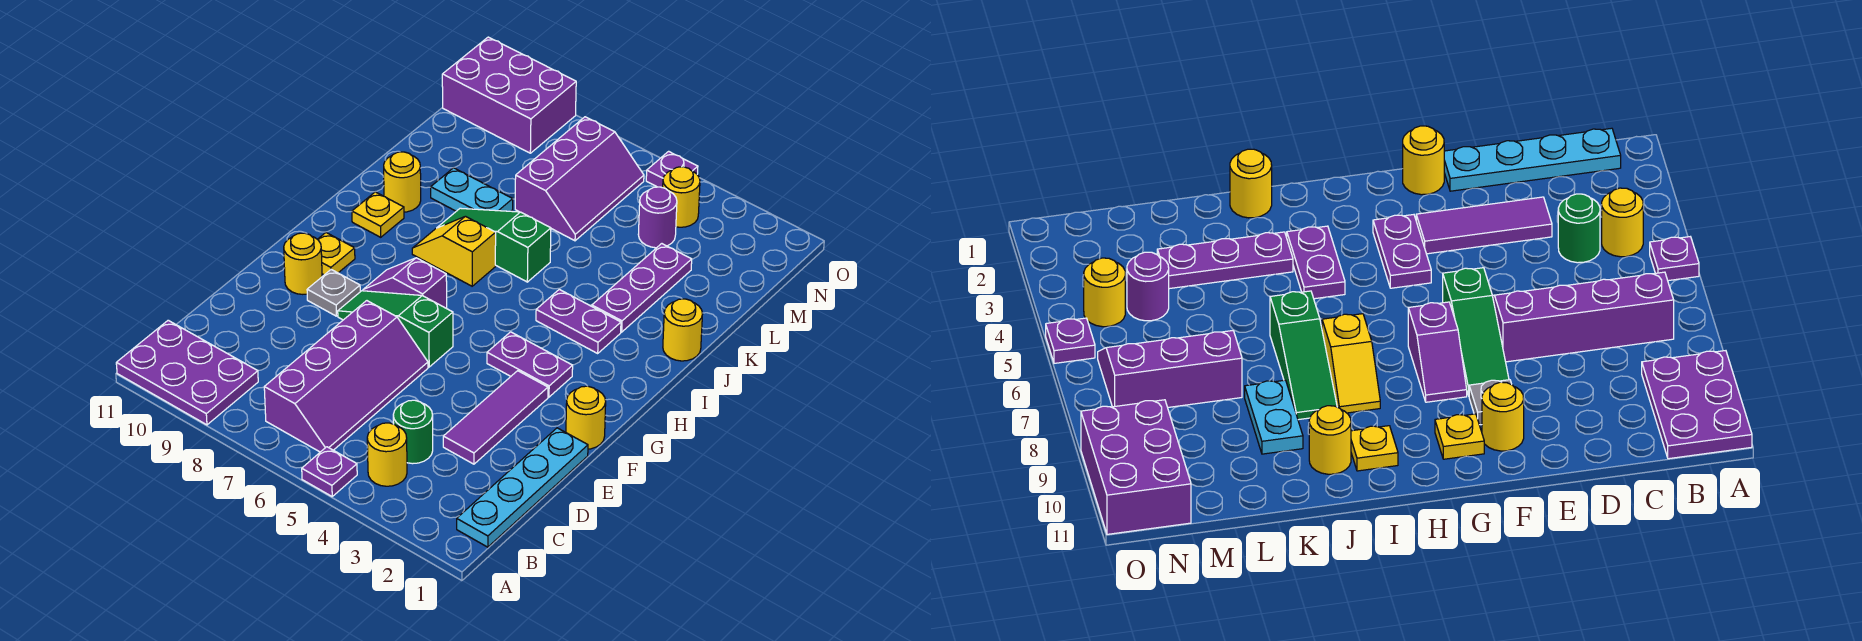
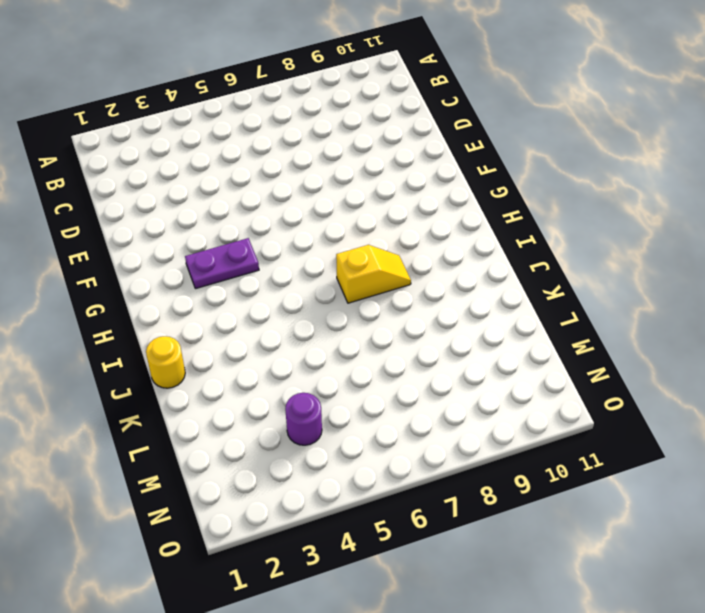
none -> purple plate A5 level 1
none -> purple plate A9:B11 level 1
none -> cyan plate B1:E1 level 1

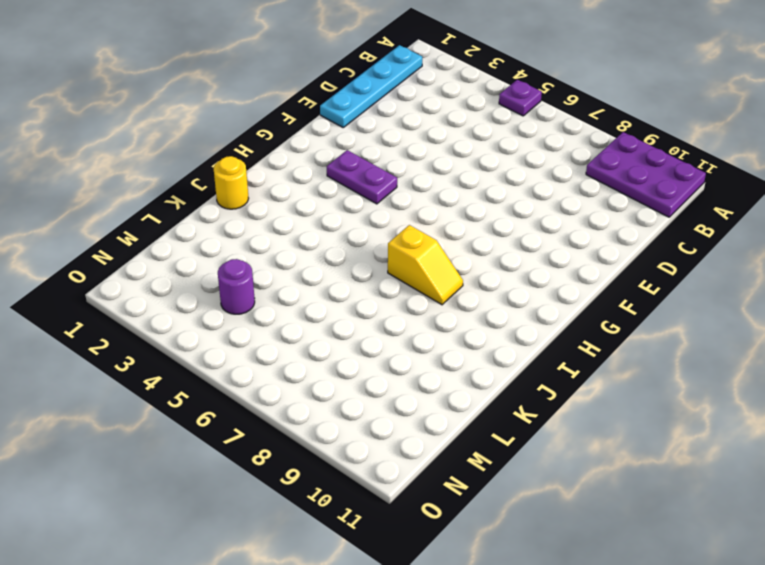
none -> yellow round brick B4 level 1
none -> purple slope B6:E7 level 1 top 7
none -> green round brick C4 level 1

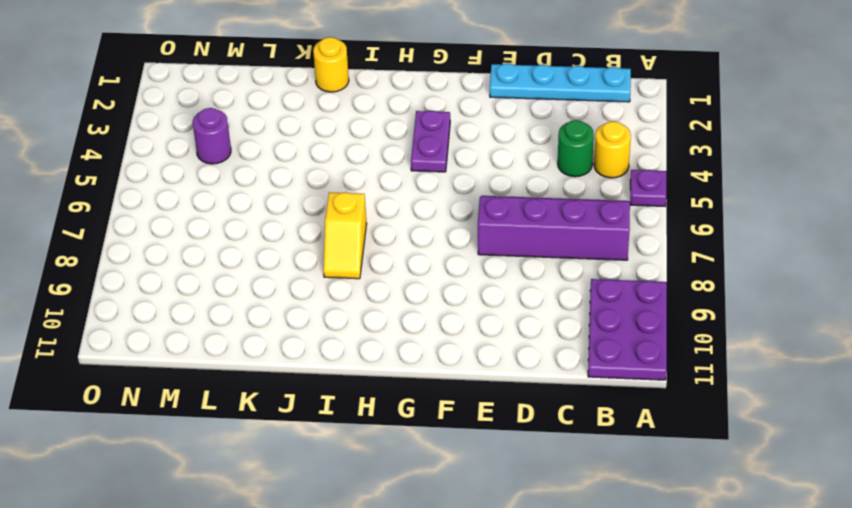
none -> purple tile D3:F3 level 1
none -> yellow round brick F1 level 1
none -> green slope F6:F8 level 1 top 6

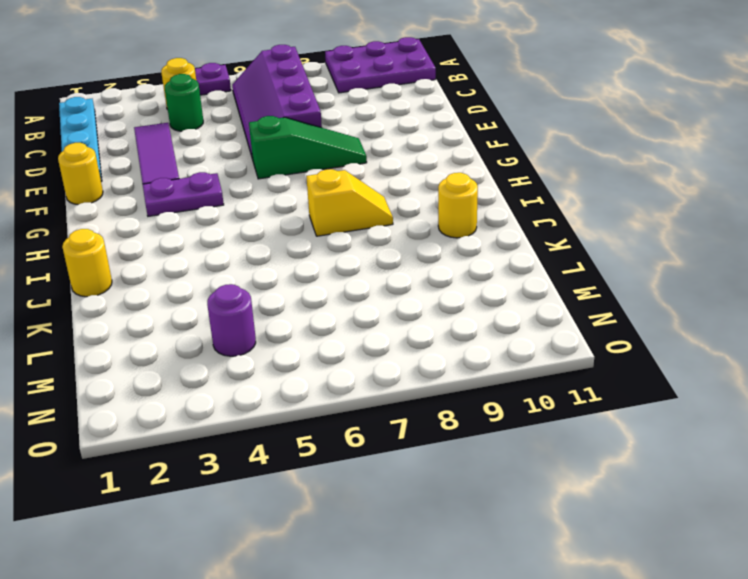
none -> grey plate F9 level 1
none -> yellow round brick F10 level 1
none -> purple slope G7:G8 level 1 top 7

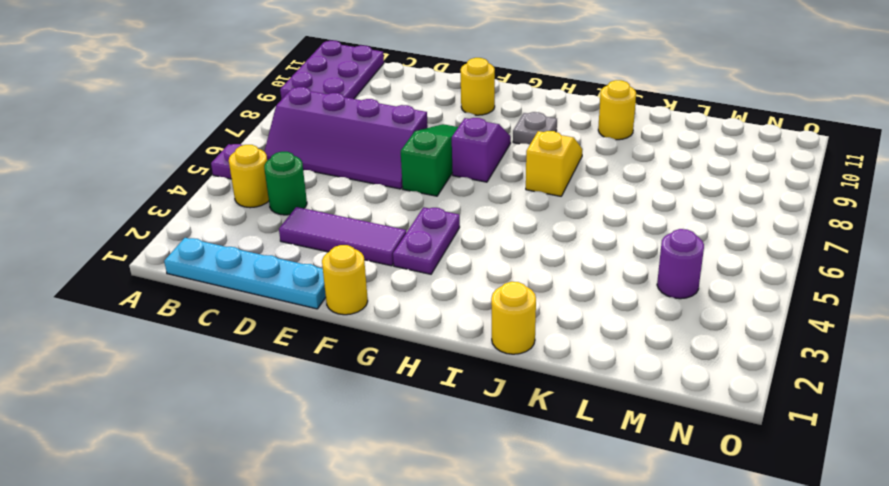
grey plate H9 level 1 -> grey plate F9 level 1
none -> yellow plate G10 level 1
none -> purple plate I3:I4 level 1
none -> yellow plate I10 level 1

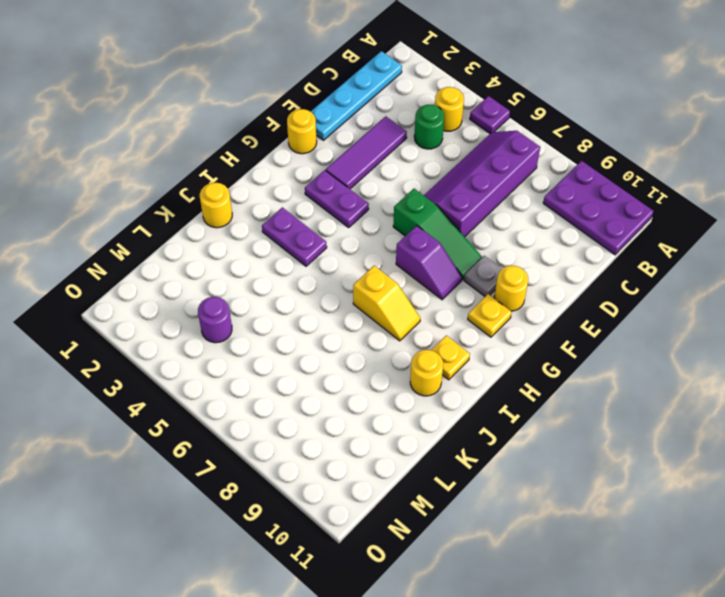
none -> purple plate J3:L3 level 1
none -> green slope J6:J8 level 1 top 6
none -> cyan plate K8:K9 level 1

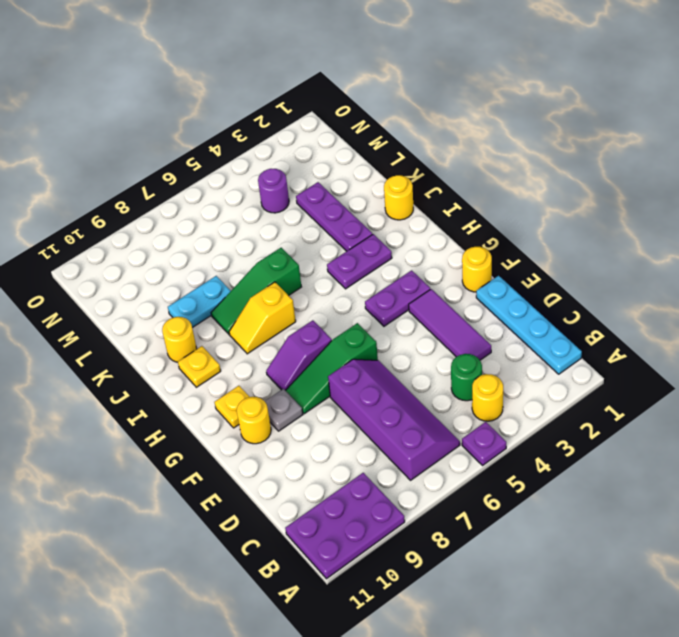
none -> purple slope L6:N7 level 1 top 7
none -> yellow round brick N4 level 1
none -> purple brick N9:O11 level 1

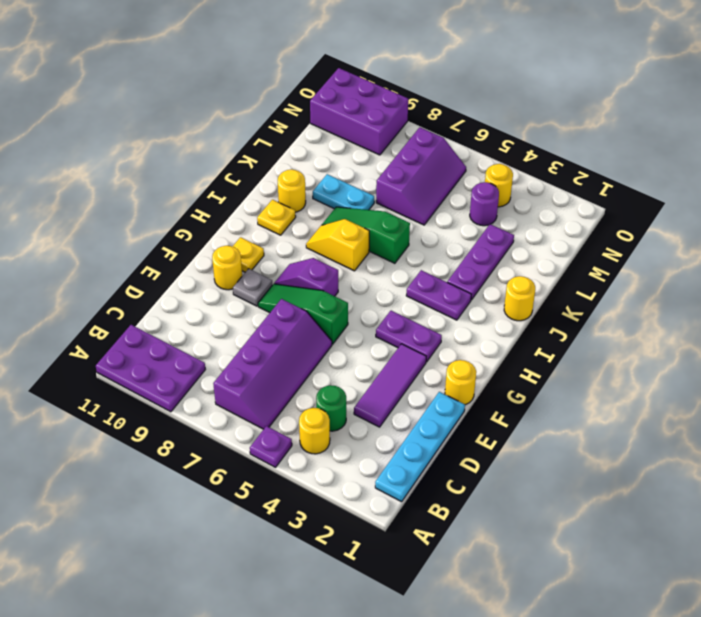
none -> purple plate O5 level 1

